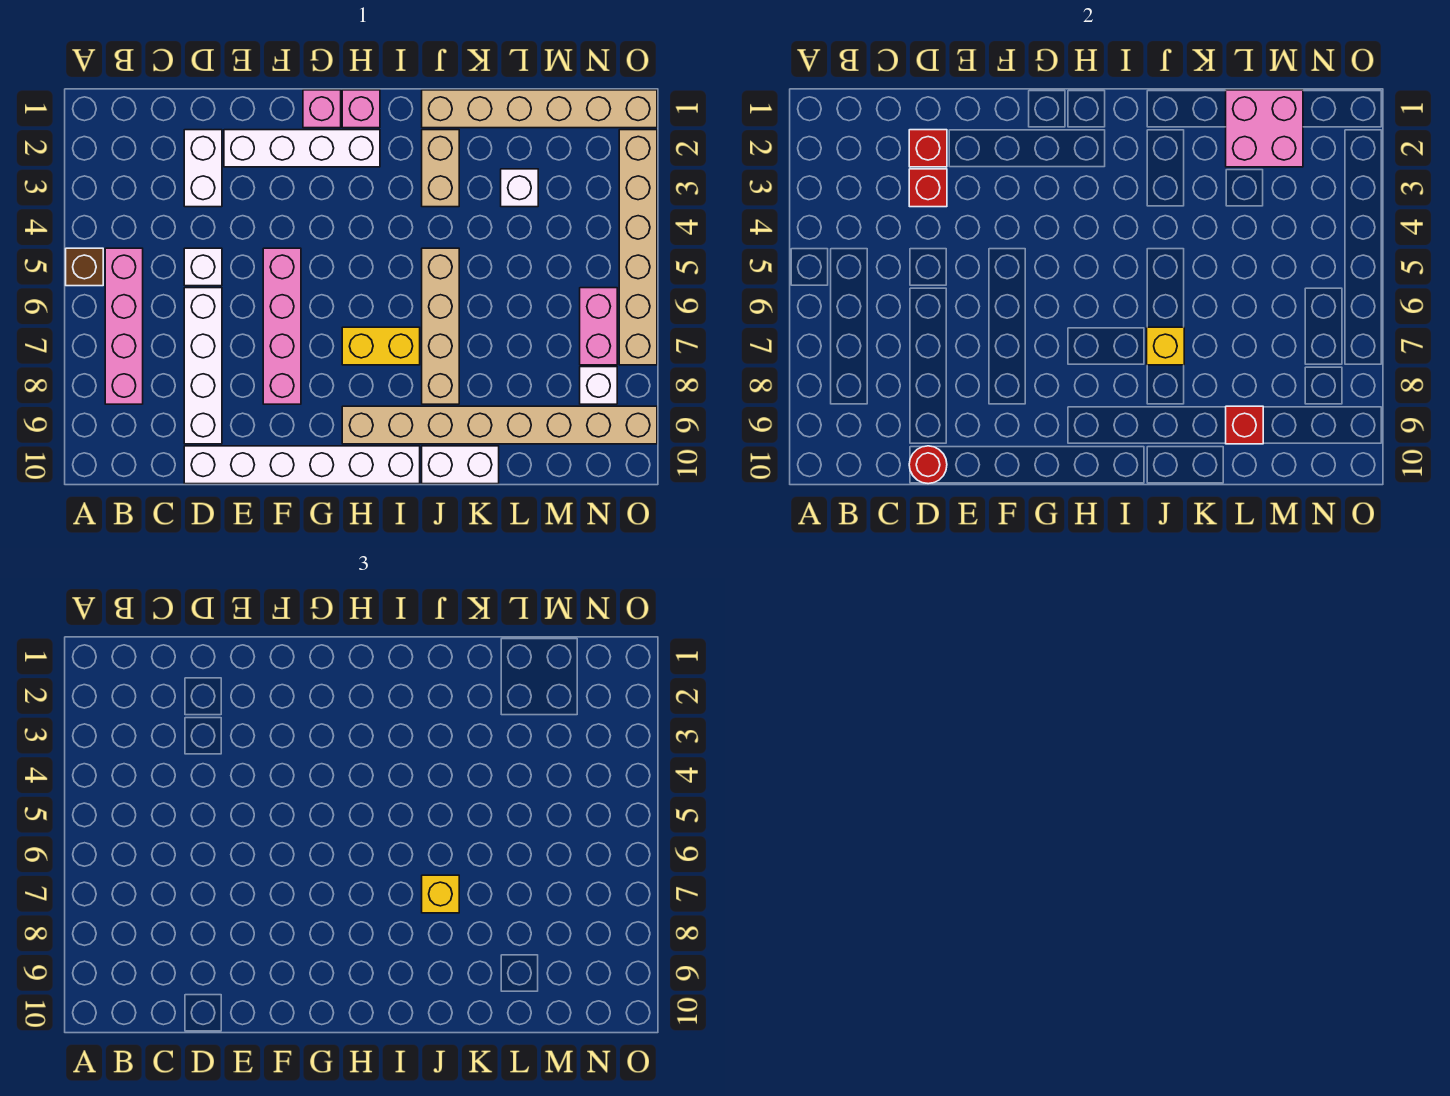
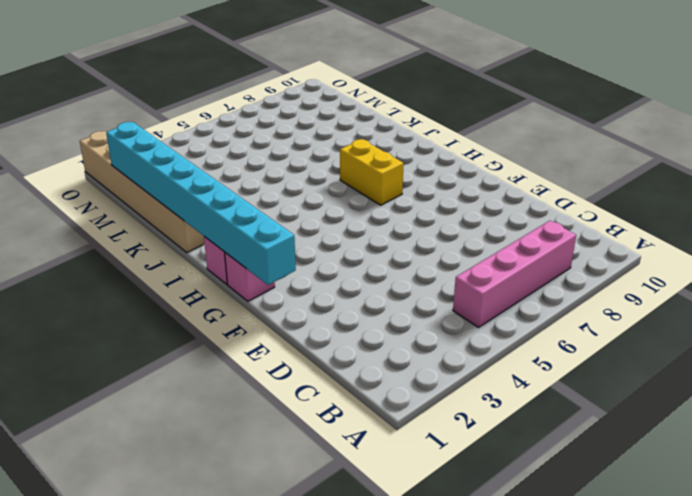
cyan brick F1:M1 level 2 -> pink brick L1:M2 level 2
none -> brown brick A5 level 1
none -> white brick D2:D3 level 1
none -> white brick D5 level 1

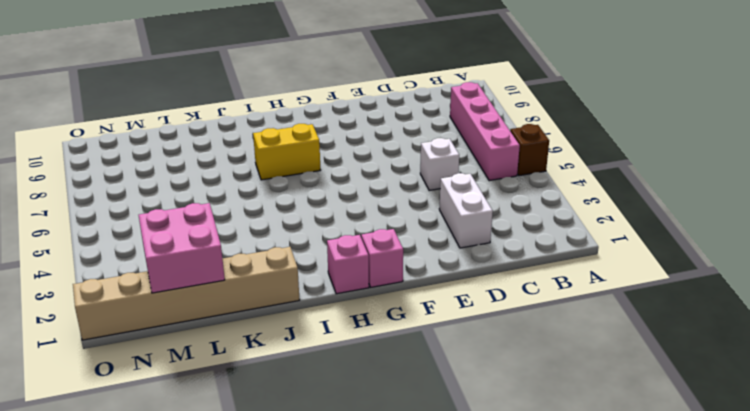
none -> white brick D6:D9 level 1
none -> white brick D10:I10 level 1
none -> white brick E2:H2 level 1

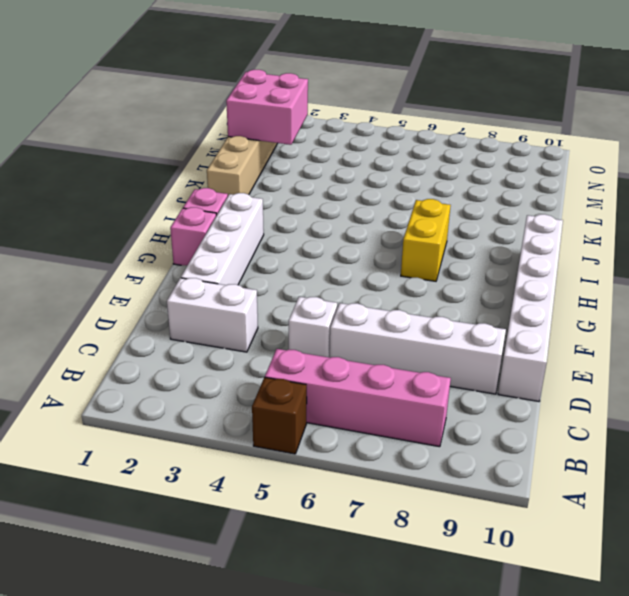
none -> pink brick F5:F8 level 1
none -> tan brick H9:O9 level 1
none -> tan brick J2:J3 level 1

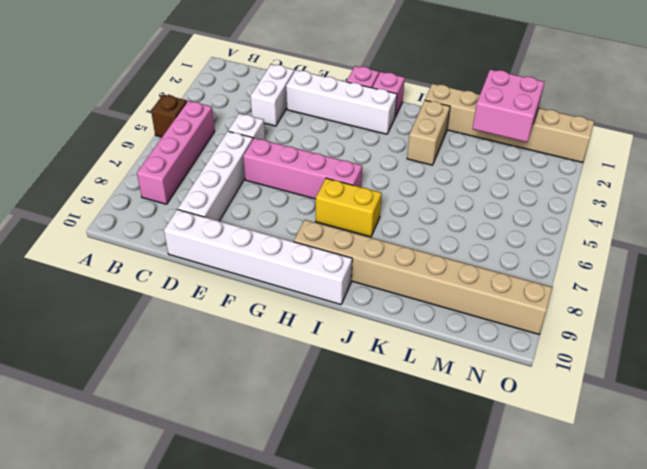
pink brick E6:H6 level 1 -> pink brick F5:F8 level 1
none -> tan brick J5:J8 level 1
none -> white brick J10:K10 level 1
none -> white brick L3 level 1

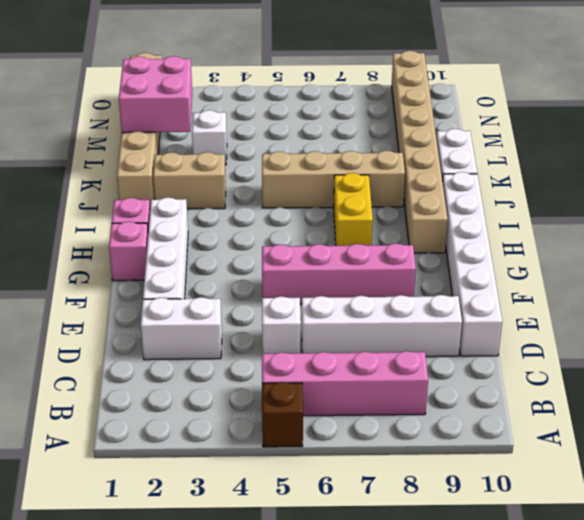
none -> pink brick N6:N7 level 1
none -> white brick N8 level 1
none -> tan brick O2:O7 level 1

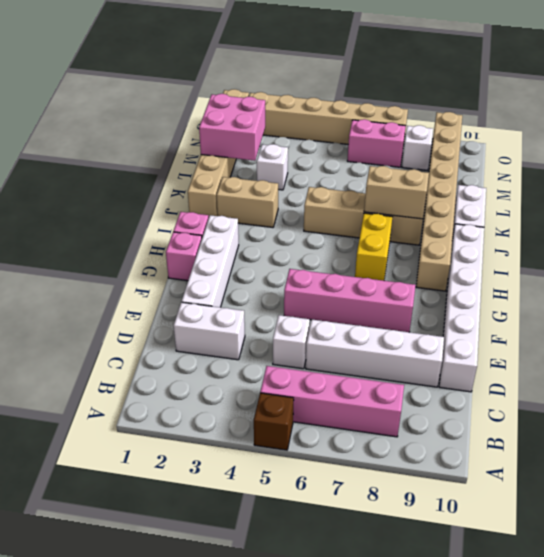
tan brick J7:J8 level 2 -> yellow brick J7 level 2
none -> red brick D2 level 2
none -> red brick D3 level 2
none -> red round brick D10 level 2

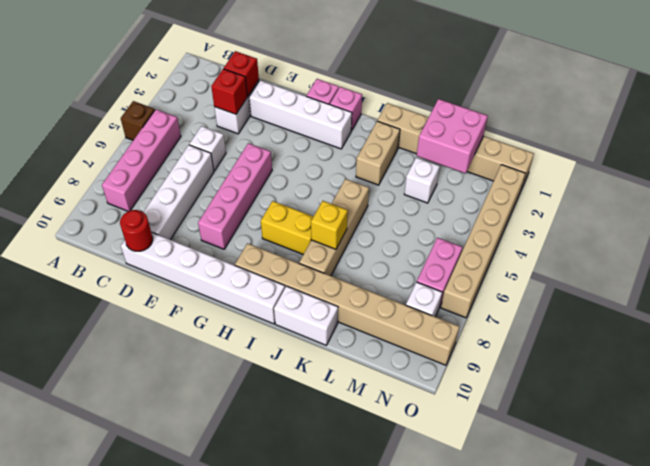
none -> red brick L9 level 2
none -> yellow brick J7 level 3

